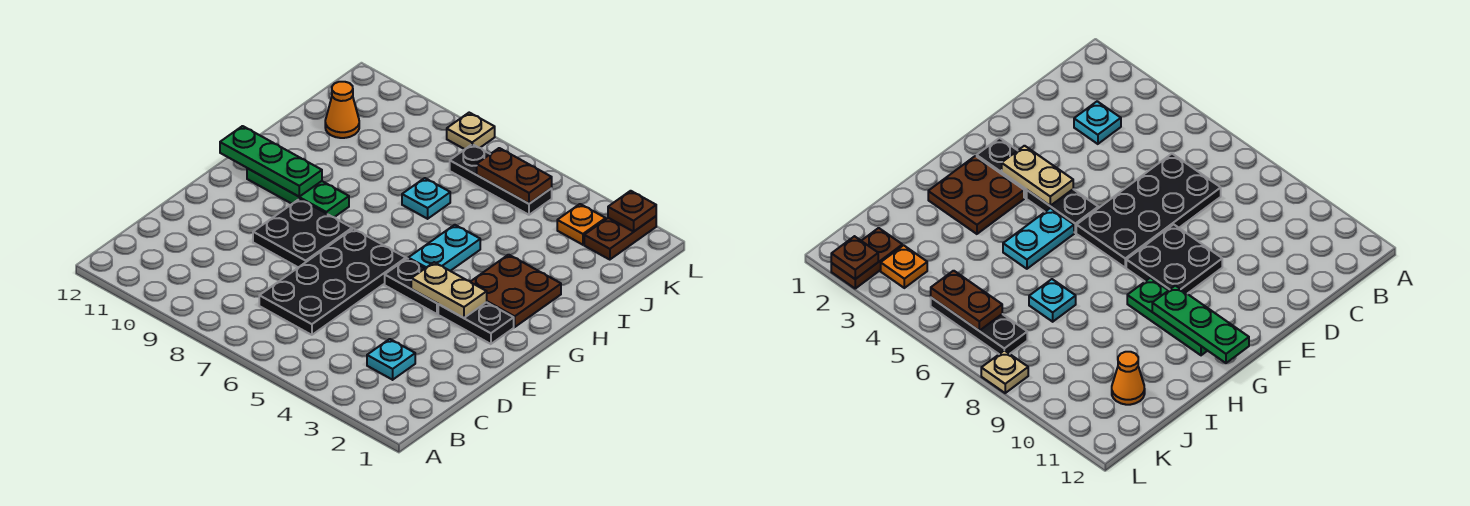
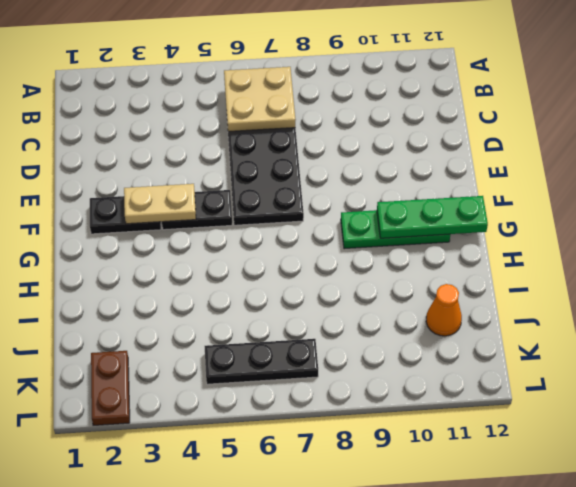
tan plate B6:C7 level 2 -> none
none -> cyan plate C3 level 1
none -> black plate E8:F9 level 1
none -> brown plate G2:H3 level 1

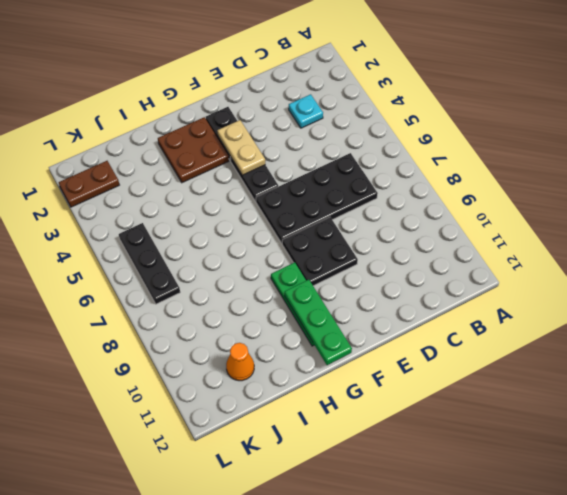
none -> cyan plate G5:H5 level 1
none -> cyan plate I7 level 1
none -> orange plate K3 level 1

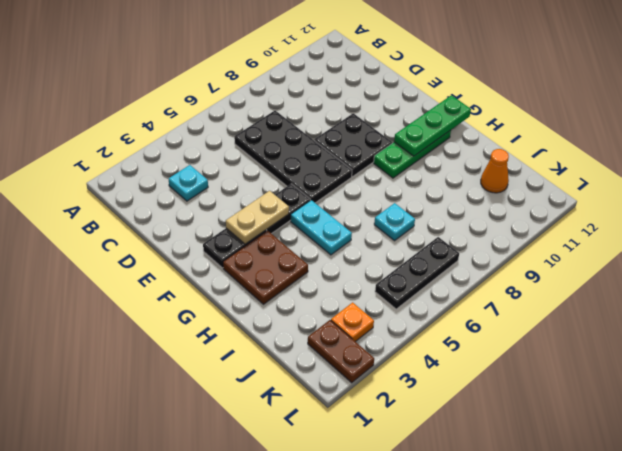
none -> tan plate L8 level 1
none -> brown plate K5:K6 level 2
none -> brown plate L2 level 2

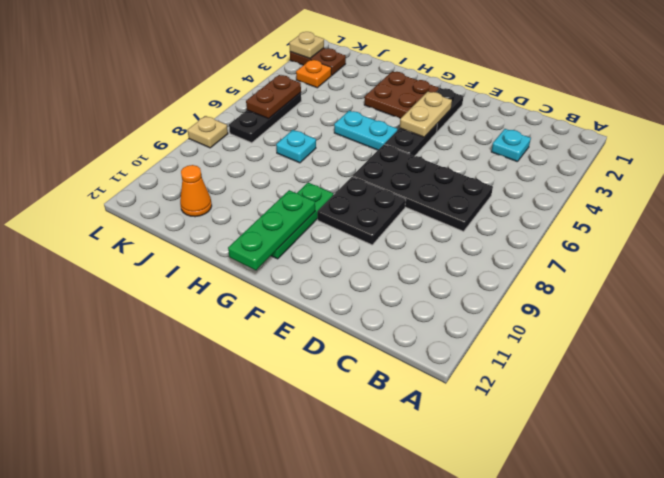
tan plate L2 level 2 -> brown plate L2 level 2

